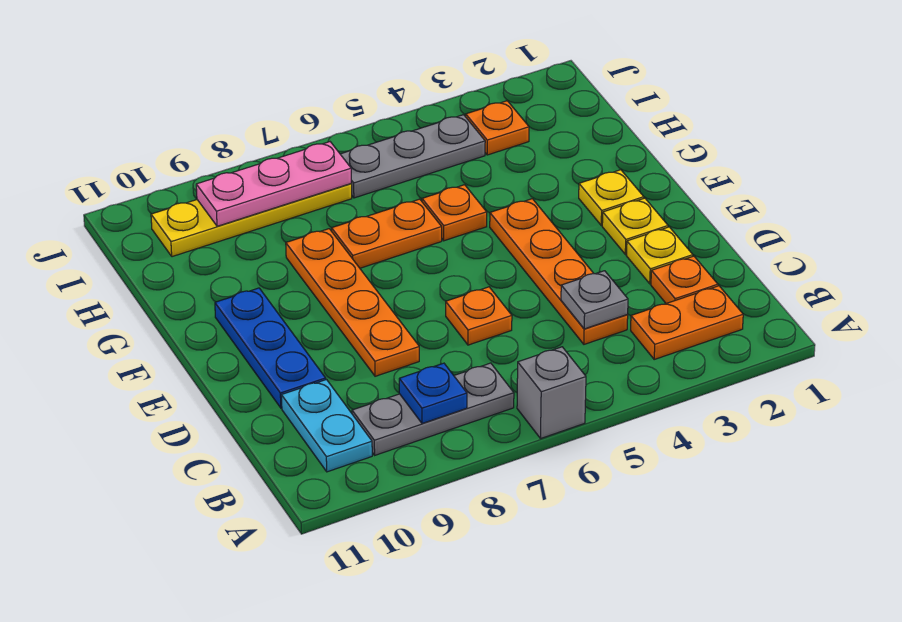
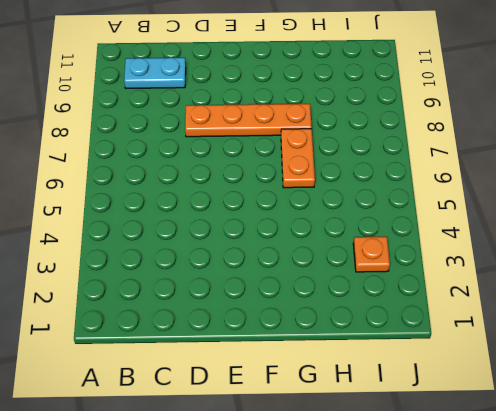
none -> grey brick A6 level 1
none -> orange plate B2:B3 level 1
none -> grey plate B7:B9 level 1

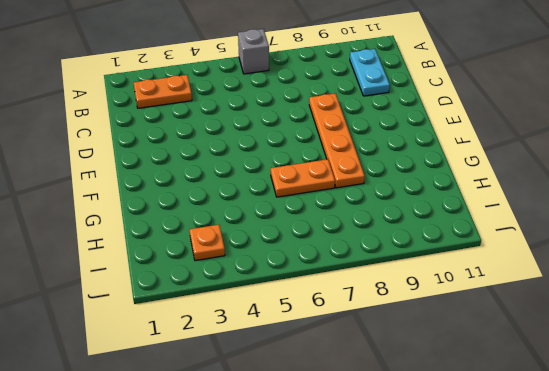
none -> grey plate B7:B9 level 1
none -> orange plate C2 level 1
none -> orange plate C4:F4 level 1

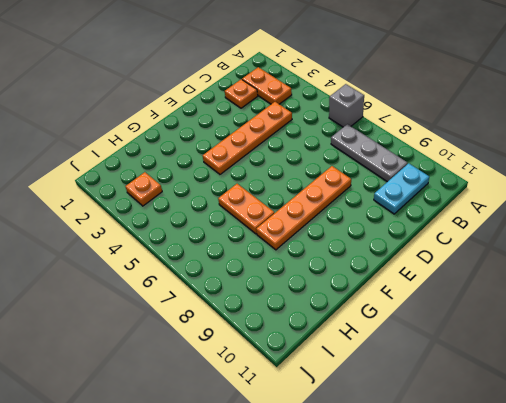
none -> yellow plate D2 level 1
none -> orange plate D6 level 1
none -> blue plate D10:F10 level 1

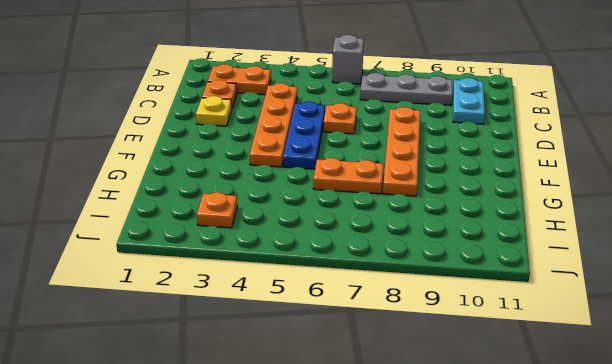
blue plate D5:F5 level 1 -> blue plate D10:F10 level 1
none -> yellow plate E2 level 1
none -> yellow plate F2 level 1
none -> orange plate G5 level 1

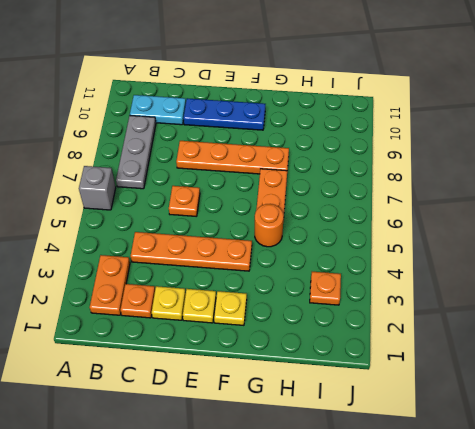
orange round brick G5 level 1 -> orange plate G5 level 1
none -> grey plate I4:I6 level 1
none -> yellow plate I7:I10 level 1
none -> blue plate B8 level 2

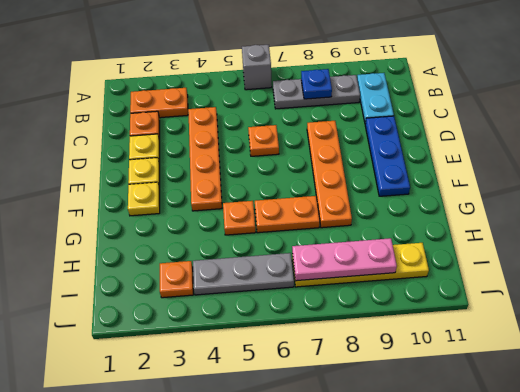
none -> grey plate C4 level 2

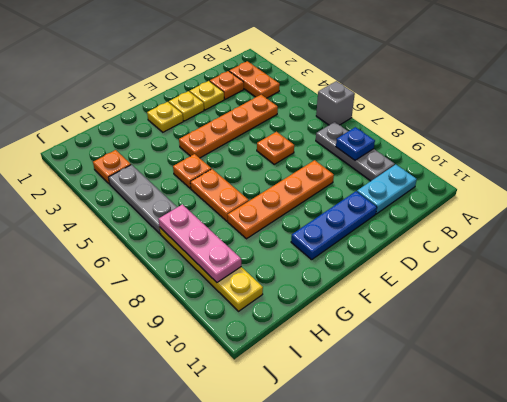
none -> grey plate C4 level 2

